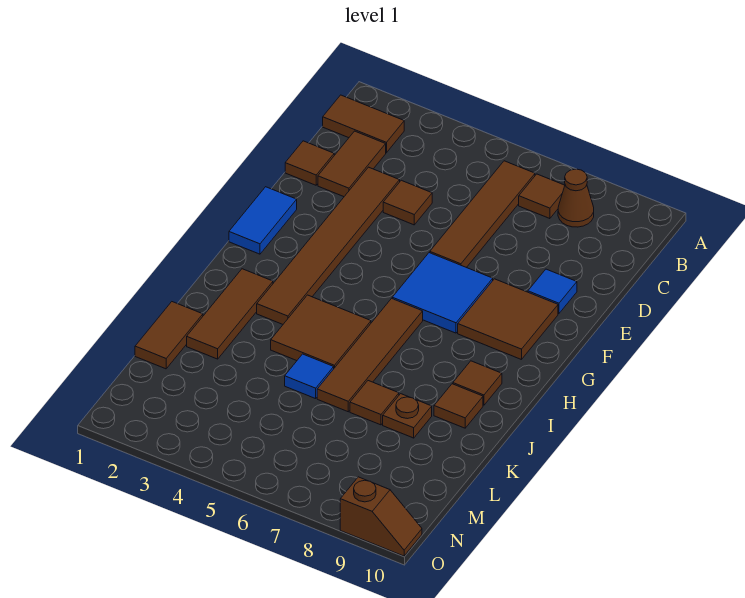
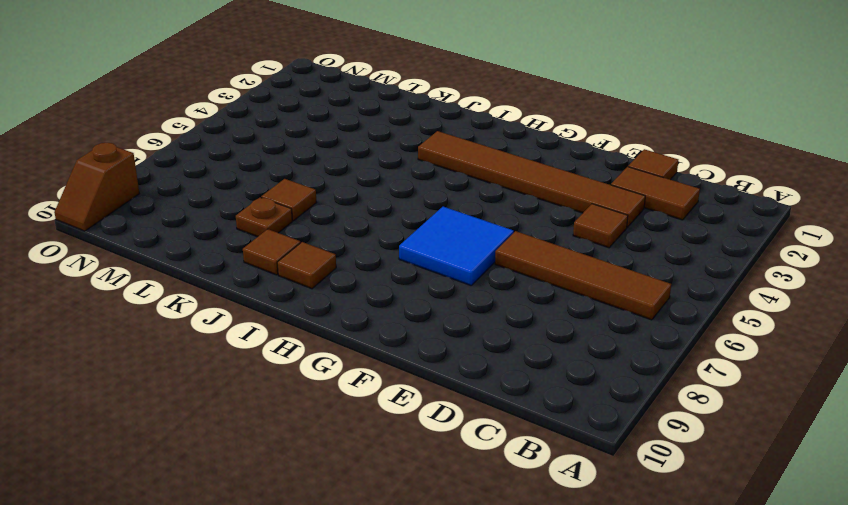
none -> brown tile B1:B2 level 1
none -> brown tile B7 level 1
none -> brown cone B8 level 1

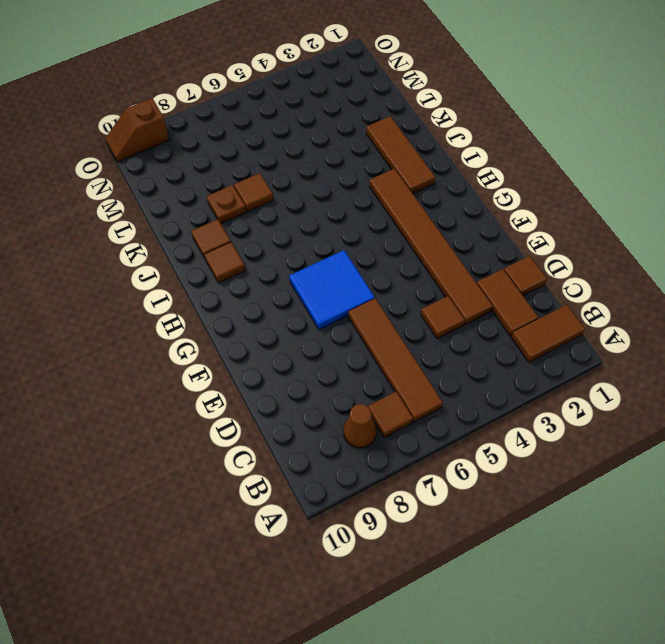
none -> blue tile E9 level 1
none -> blue tile F1:G1 level 1
none -> brown tile F8:G9 level 1

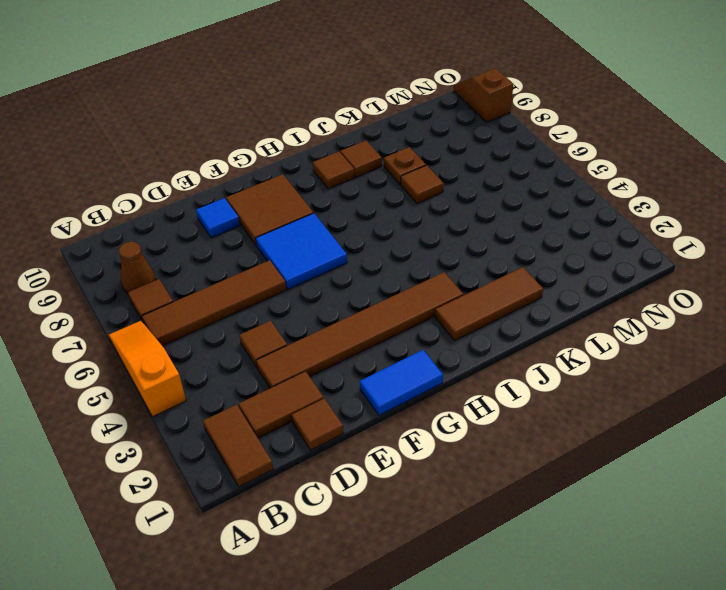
orange slope A4:A6 level 1 top 4 -> none
none -> brown tile H6:K6 level 1
none -> brown tile I4:J5 level 1
none -> brown tile K1:L1 level 1

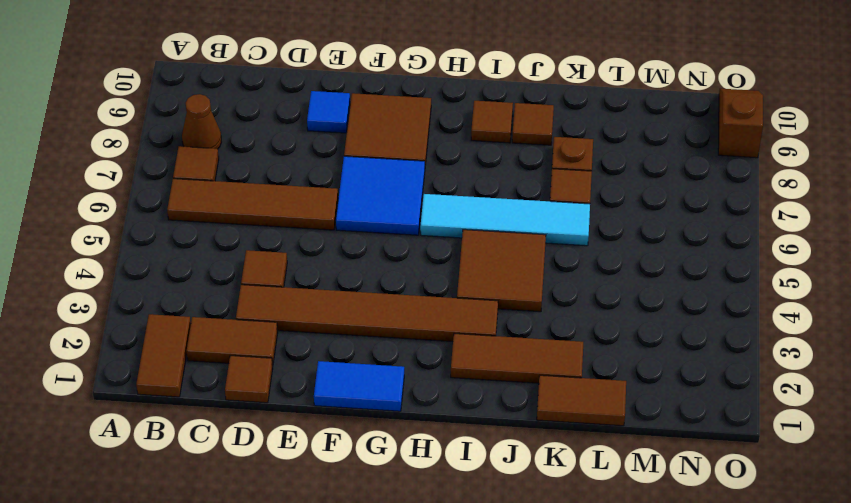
cyan tile H6:K6 level 1 -> brown tile H6:K6 level 1
none -> blue tile K5 level 1

